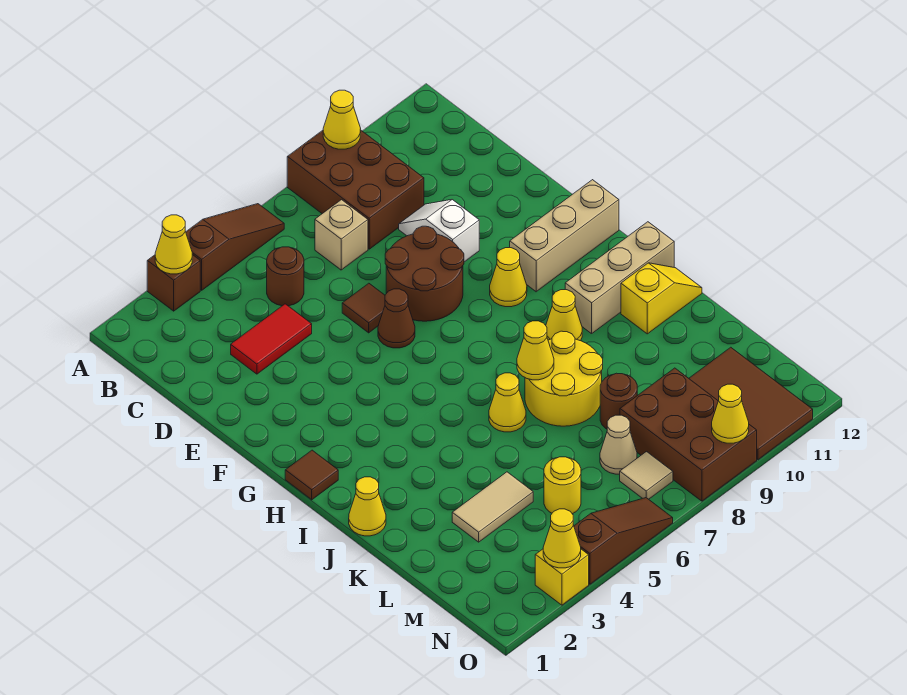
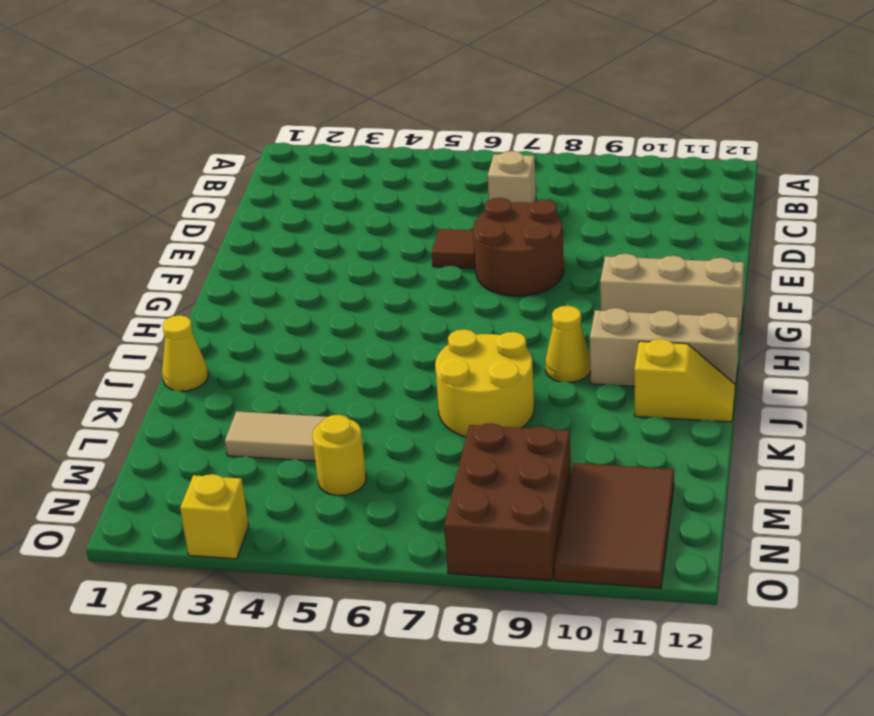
none -> brown brick A3 level 1
none -> brown slope A4:A6 level 1 top 4
none -> brown brick A8:C9 level 1
none -> brown round brick C5 level 1

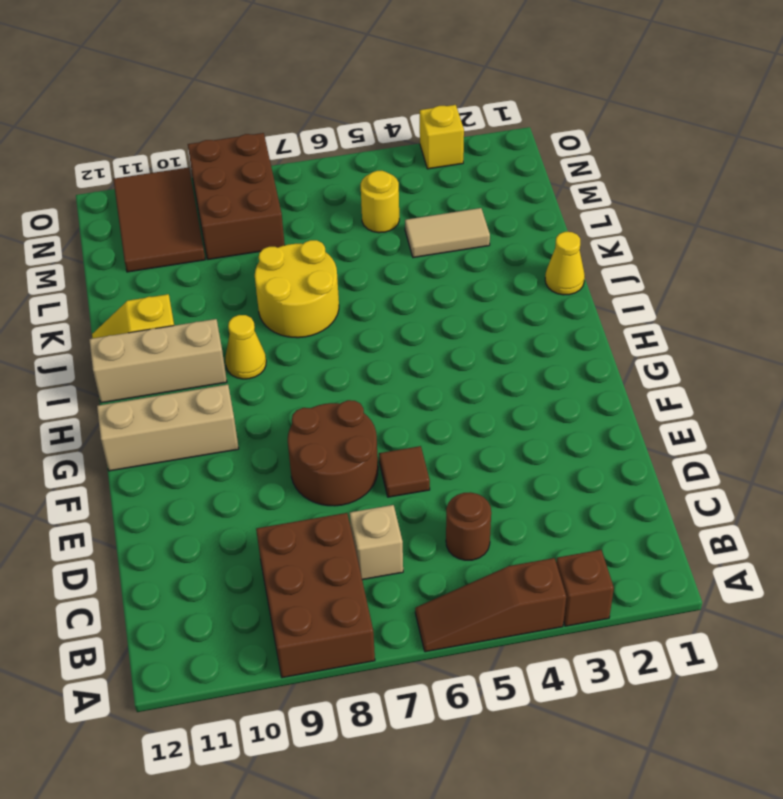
none -> red tile D3:D4 level 1
none -> white slope D9:E9 level 1 top E
none -> brown cone F6 level 1
none -> yellow cone G9 level 1

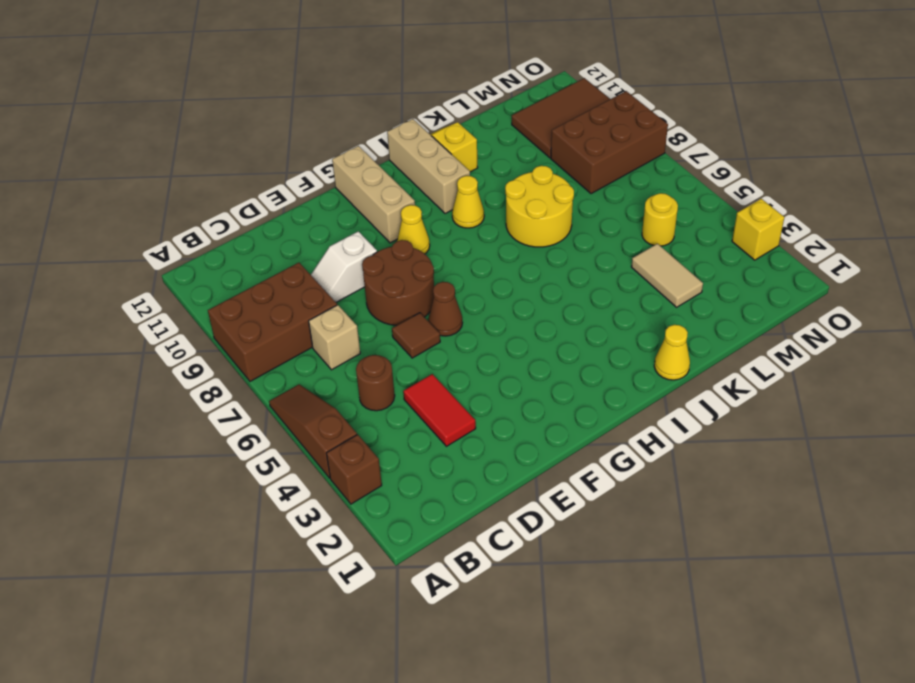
none -> brown tile H1 level 1
none -> yellow cone J6 level 1
none -> brown round brick L8 level 1
none -> tan cone M7 level 1

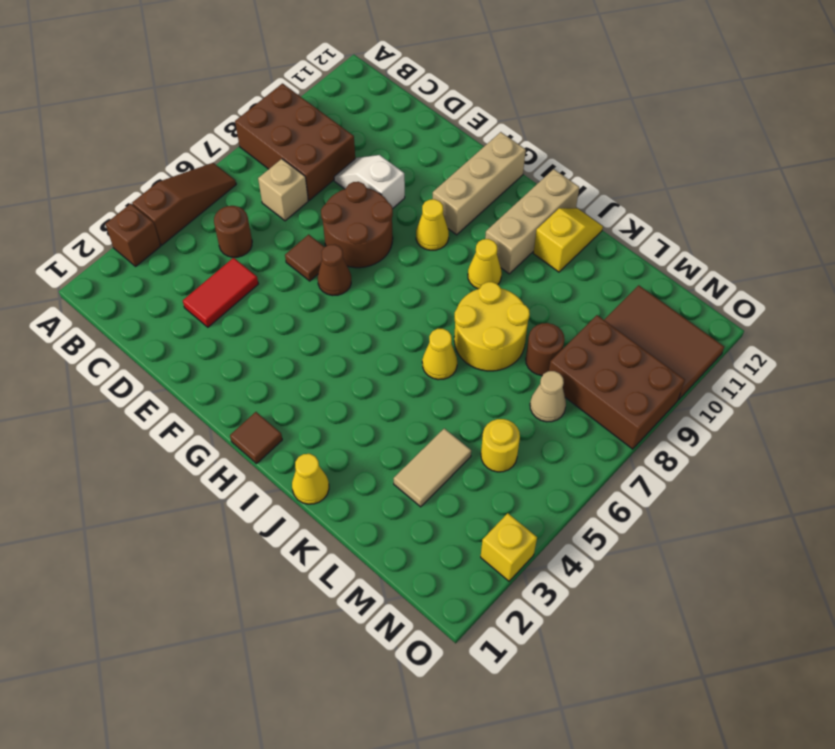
none -> tan tile N7 level 1
none -> brown slope O4:O6 level 1 top 4
none -> yellow cone A3 level 2
none -> yellow cone A9 level 2

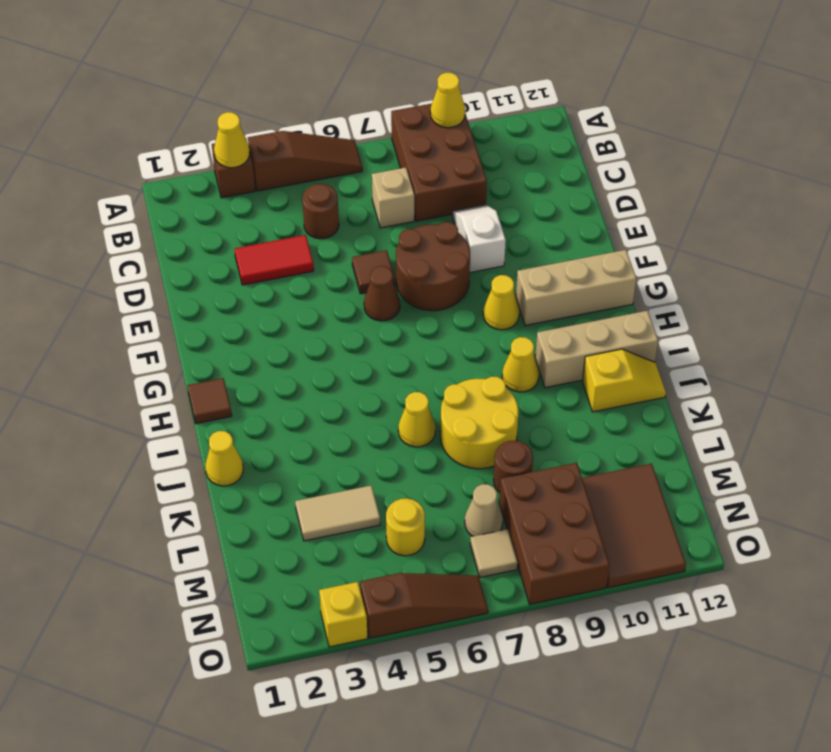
none -> yellow cone J7 level 2
none -> yellow cone O3 level 2
none -> yellow cone O9 level 2

